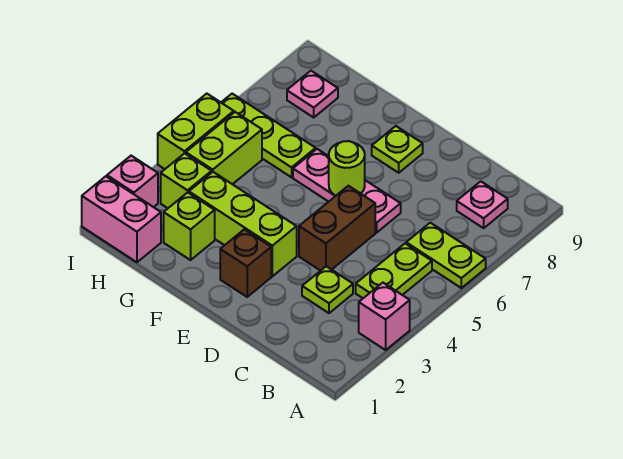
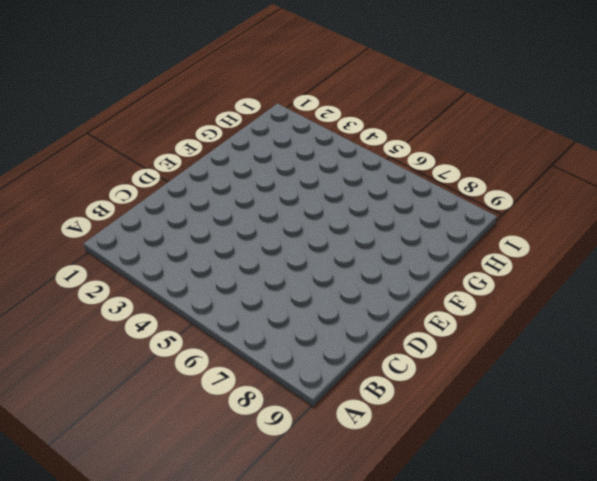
none -> pink brick A3 level 1
none -> lime plate A6:B6 level 1
none -> lime plate B4:B5 level 1

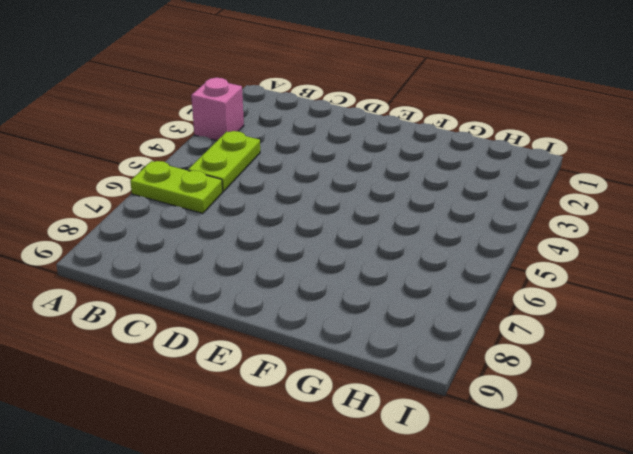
none -> pink plate B8 level 1
none -> lime plate C3 level 1
none -> brown brick D4:D5 level 1

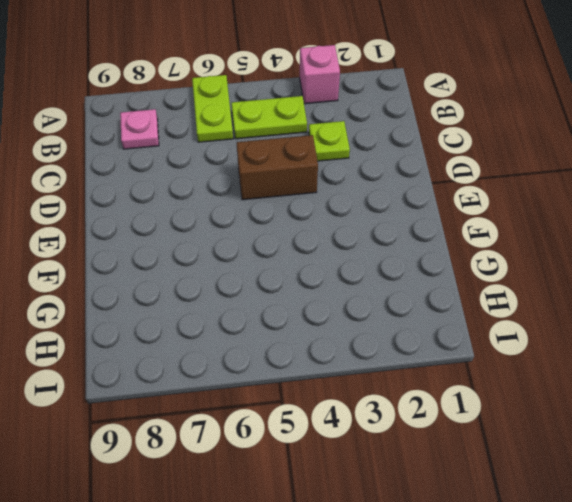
none -> pink plate D6:F6 level 1
none -> brown brick E2 level 1
none -> lime brick E3:G3 level 1

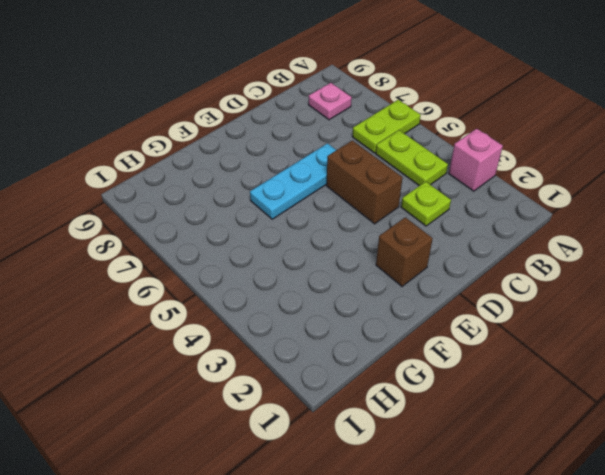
cyan plate D6:F6 level 1 -> pink plate D6:F6 level 1
none -> lime brick E3:G3 level 1
none -> lime plate E8 level 1
none -> lime brick G2 level 1

